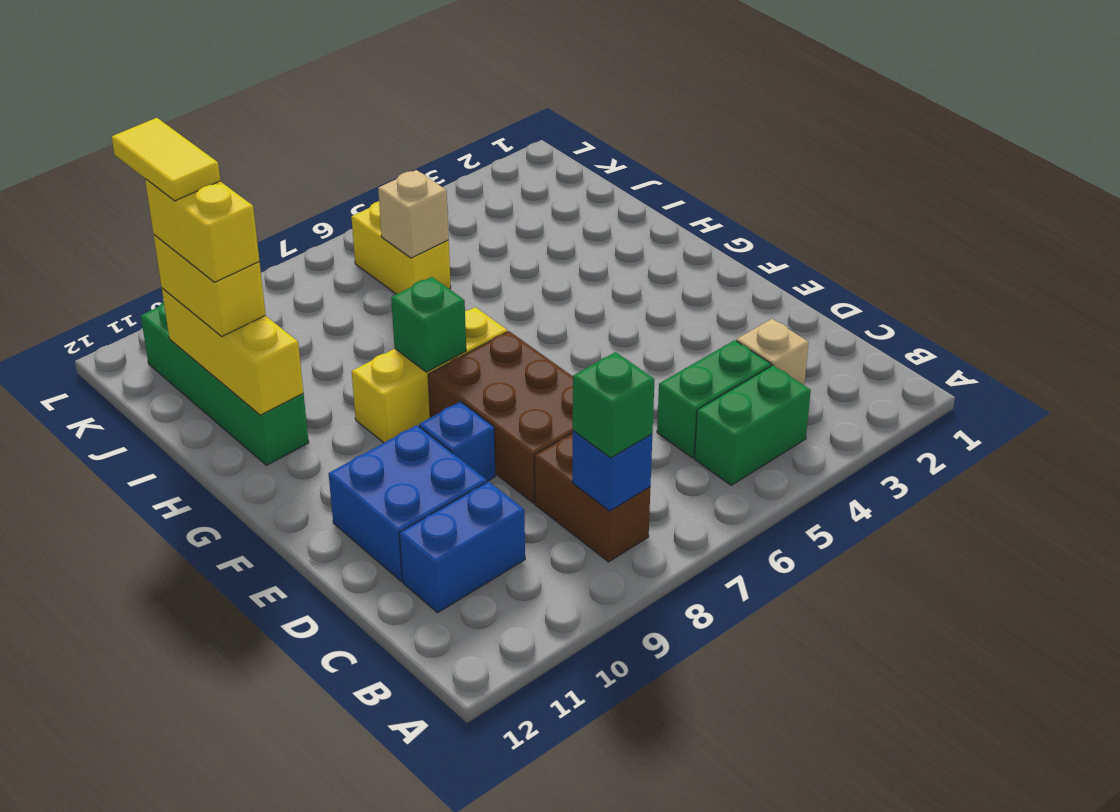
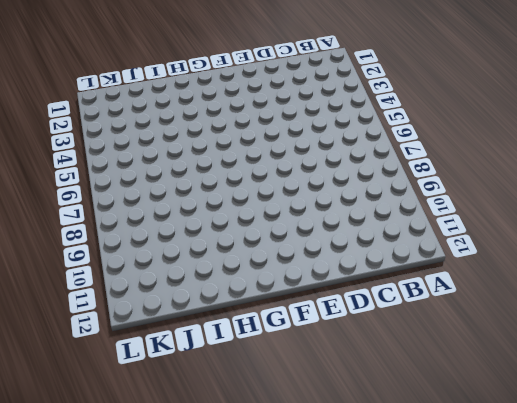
none -> green brick B4:B5 level 1
none -> brown brick B8:C8 level 1
none -> tan brick C3 level 1

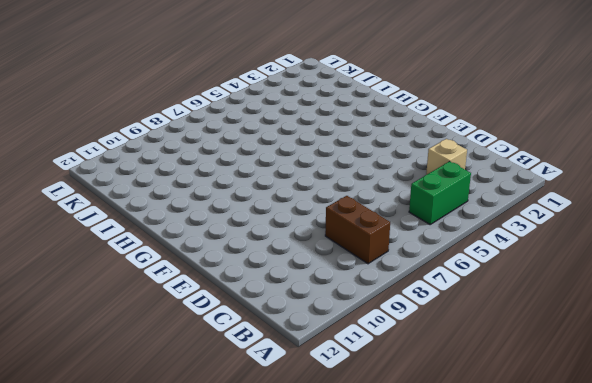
none -> green brick C4:C5 level 1
none -> blue brick C10:C11 level 1
none -> brown brick D7:F8 level 1

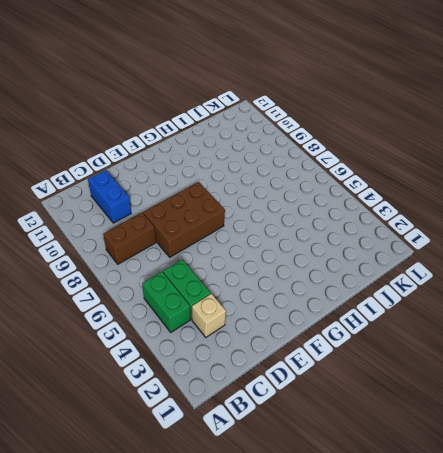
none -> blue brick D10:E11 level 1
none -> blue brick E9 level 1
none -> yellow brick G7:G9 level 1

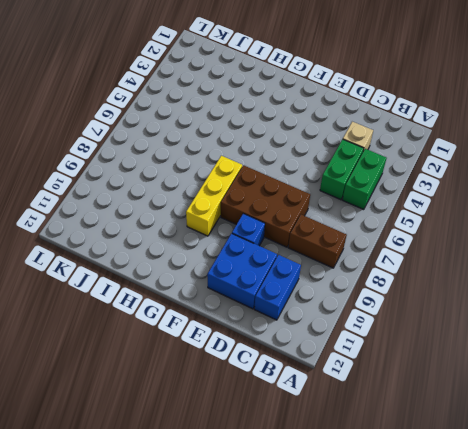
none -> green brick H11:K11 level 1
none -> yellow brick J6:K6 level 1
none -> blue brick B8 level 2

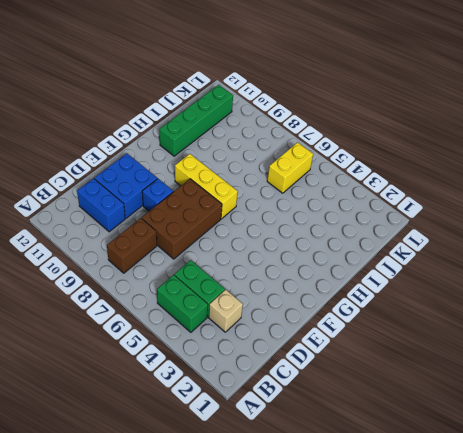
none -> blue brick B8 level 2
none -> green brick G8 level 2
none -> yellow brick H11:J11 level 2

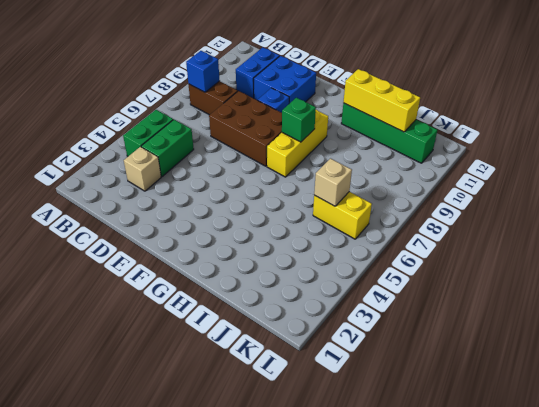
none -> green brick B8 level 3
none -> yellow brick I11:J11 level 3
none -> yellow brick I11:J11 level 4

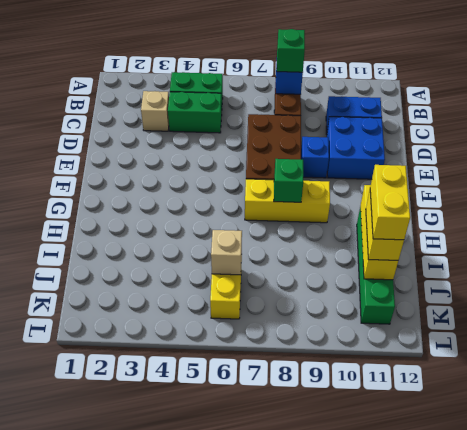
none -> yellow tile J11:K11 level 5

